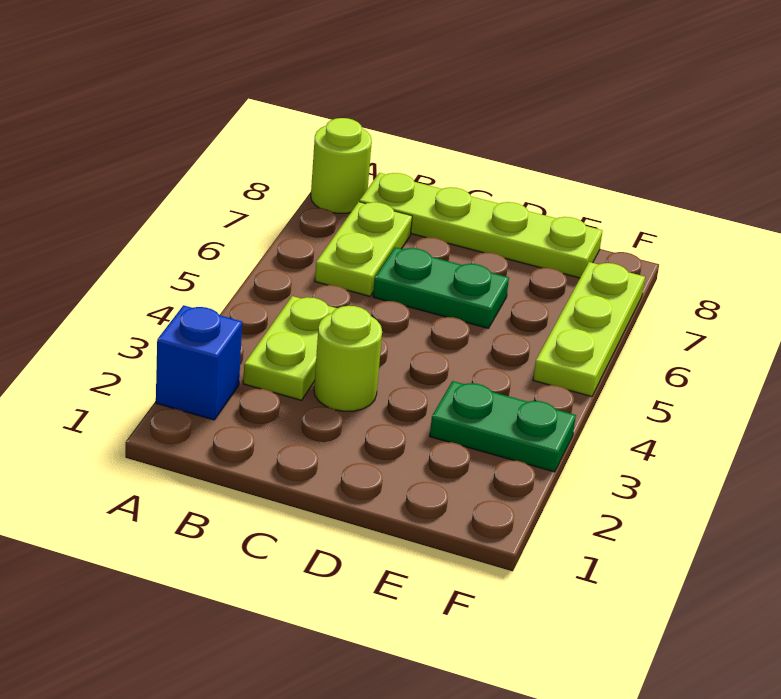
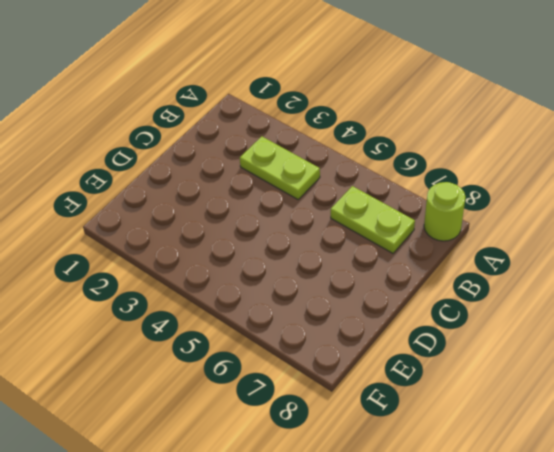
none -> blue brick A2 level 1
none -> lime plate B8:E8 level 1

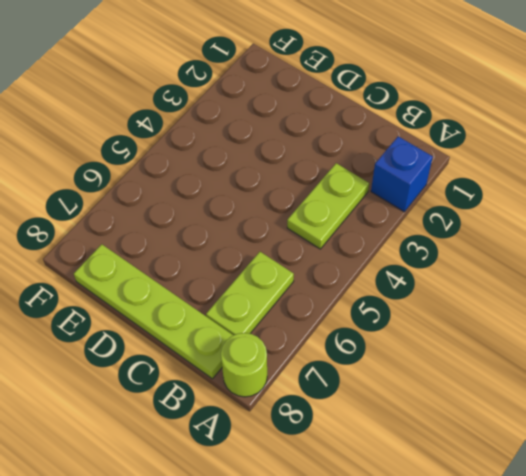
none -> lime round brick C3 level 1
none -> green plate C6:D6 level 1

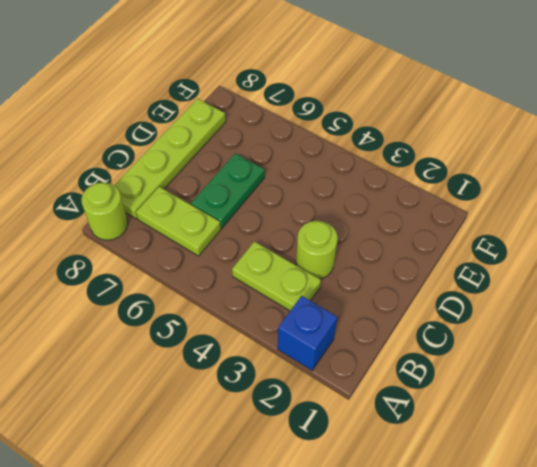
none -> green plate E3:F3 level 1
none -> lime plate F5:F7 level 1

